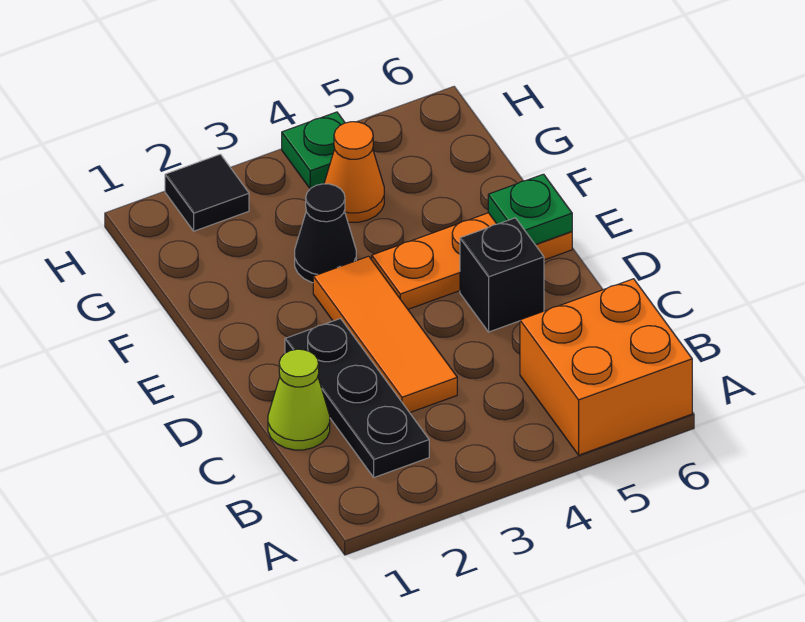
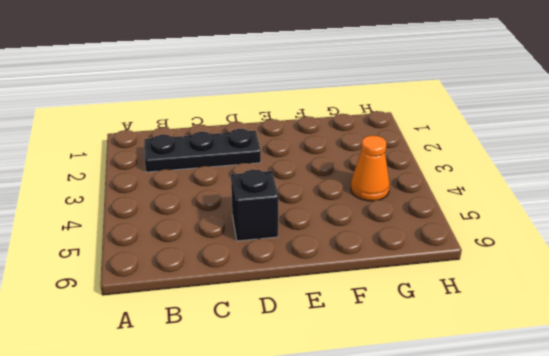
none -> orange brick A5:B6 level 1
none -> lime cone C1 level 1

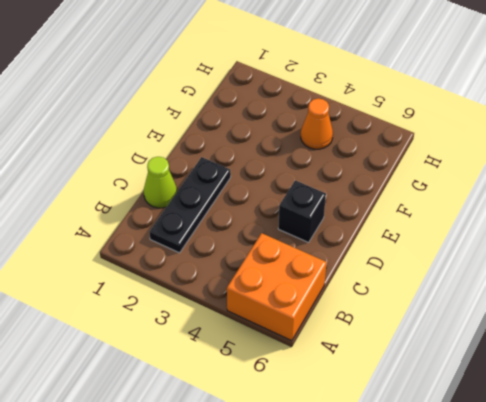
none -> orange tile C3:E3 level 1
none -> orange plate E4:E6 level 1

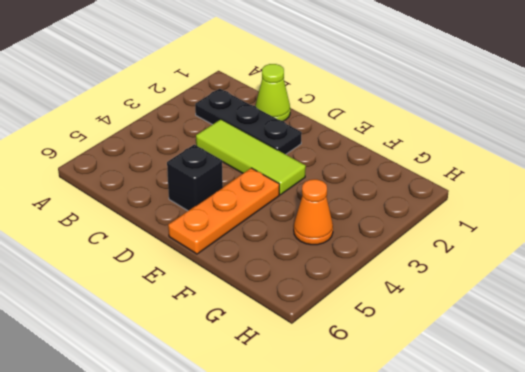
lime tile C3:E3 level 1 -> orange tile C3:E3 level 1
none -> orange brick A5:B6 level 1
none -> black cone F3 level 1

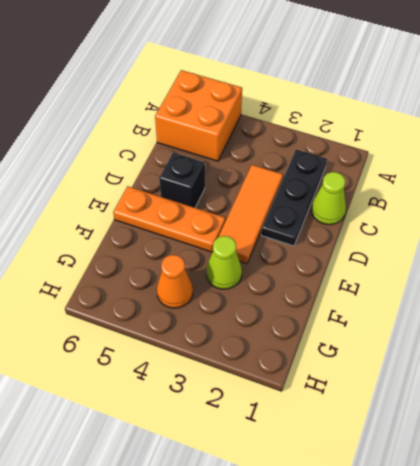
lime cone F3 level 1 -> black cone F3 level 1
none -> black tile H2 level 1
none -> green plate H4 level 1

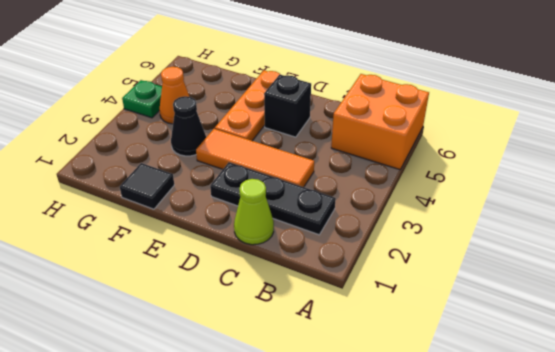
black tile F1 level 1 -> black tile H2 level 1
none -> green plate E6 level 2

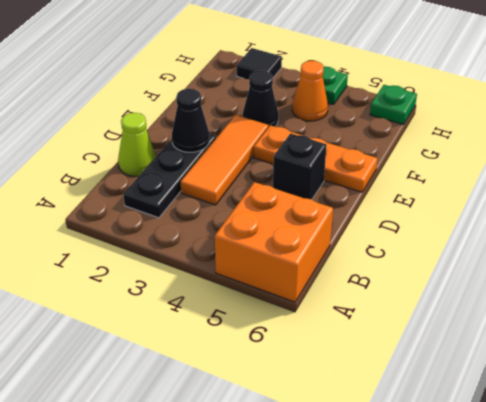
black cone D2 level 2 -> none
green plate H6 level 1 -> green plate E6 level 2

